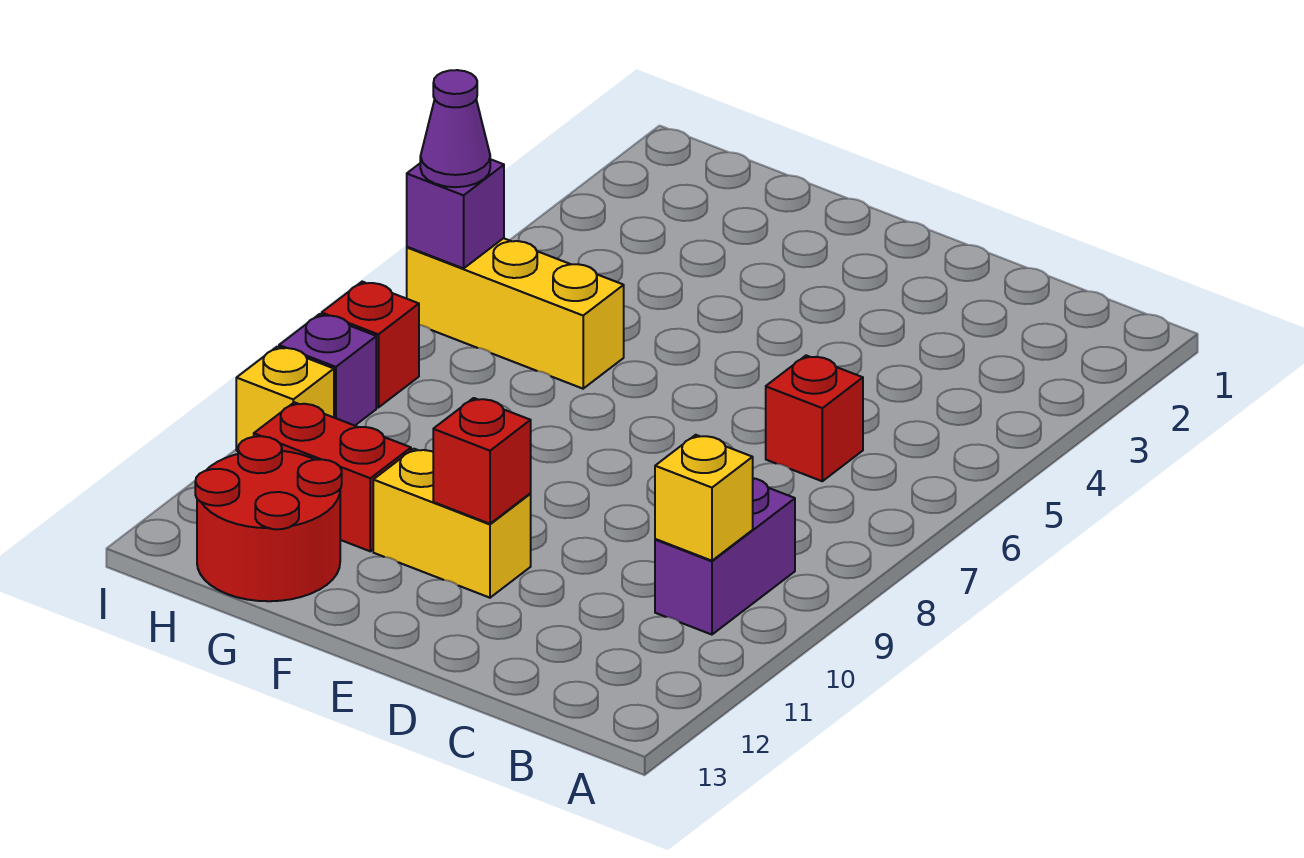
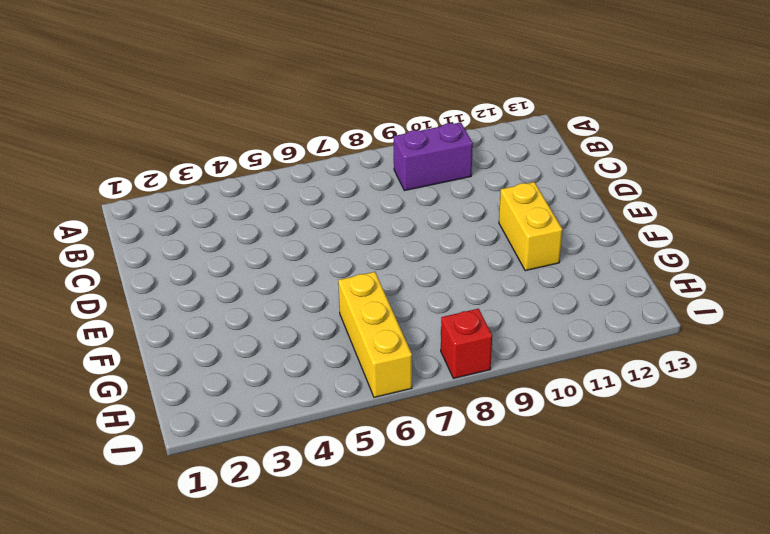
none -> red brick C6 level 1
none -> red brick G11:H11 level 1
none -> red round brick G12:H13 level 1

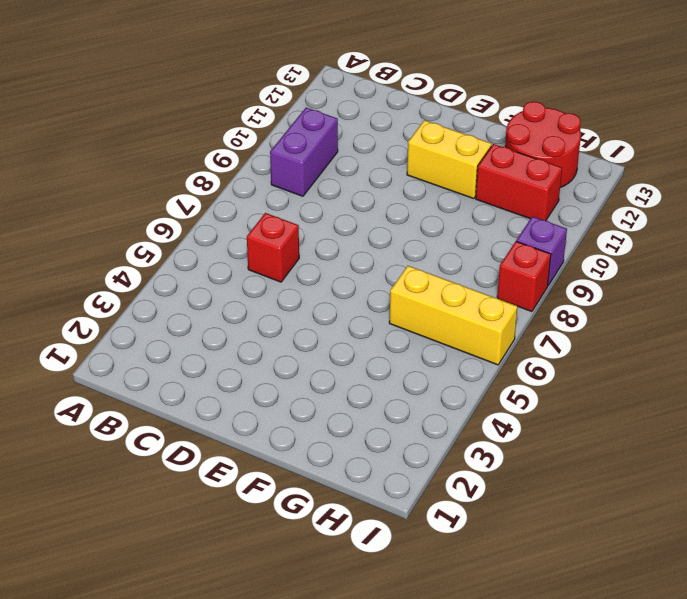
none -> yellow brick I10 level 1
none -> yellow brick B10 level 2
none -> red brick E11 level 2

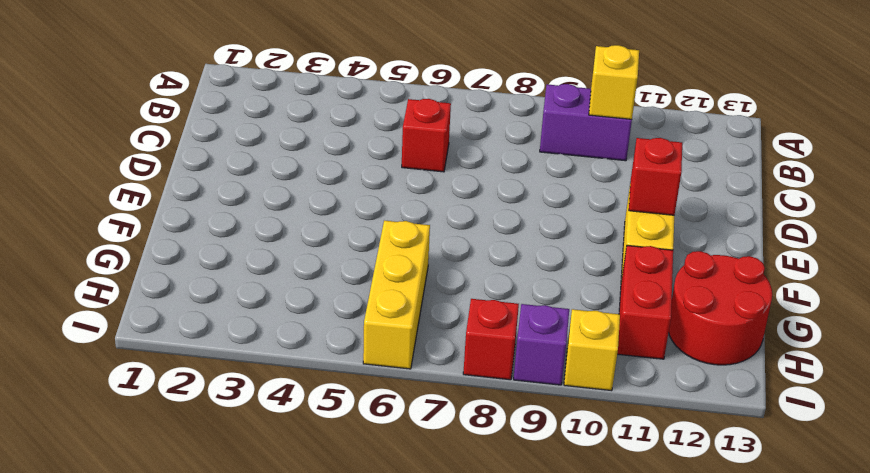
none -> purple brick I6 level 2
none -> purple cone I6 level 3

